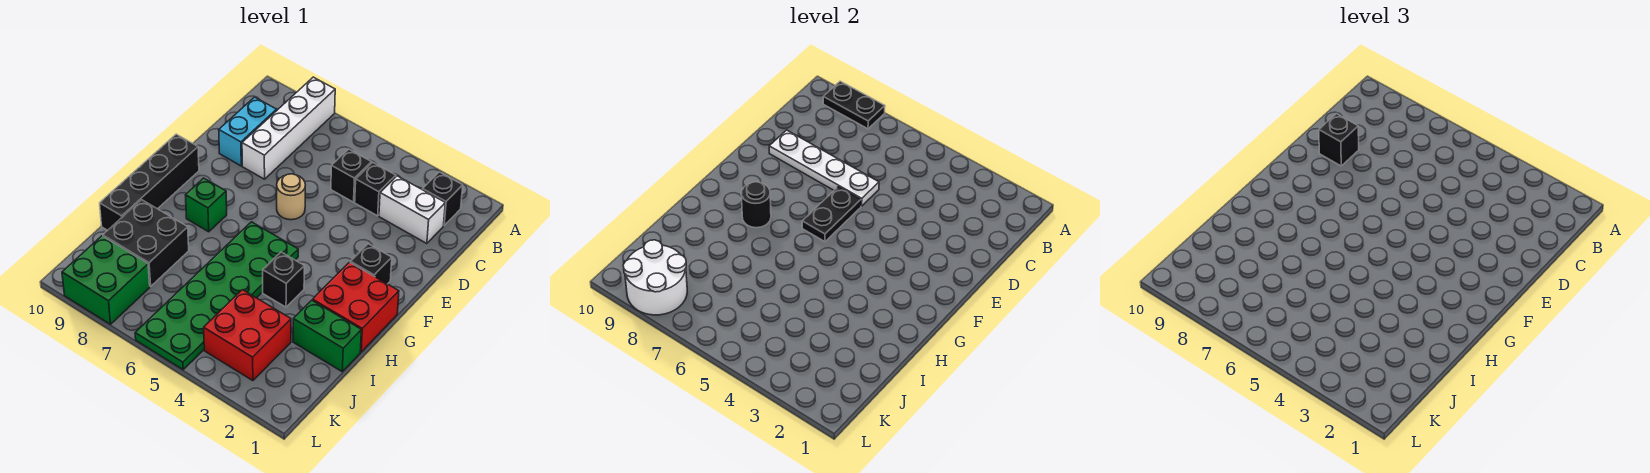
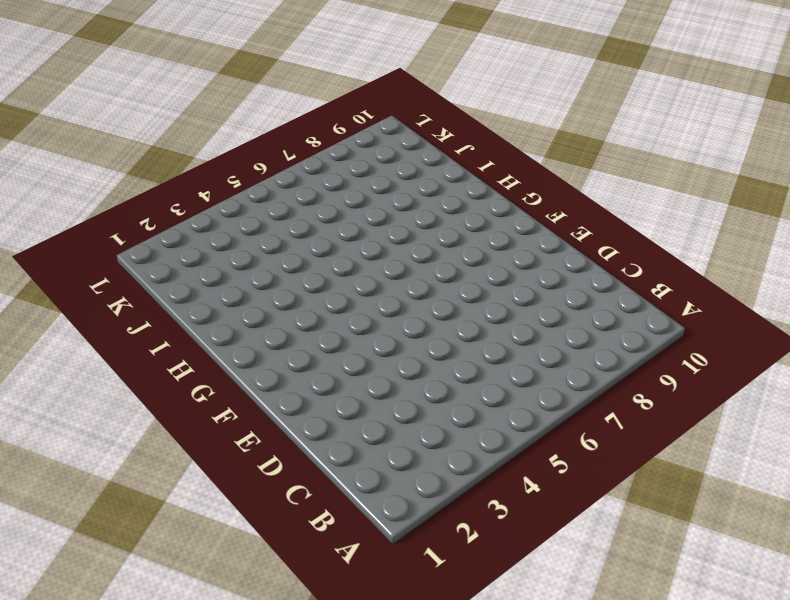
none -> white brick A8:D8 level 1
none -> black brick B2 level 1
none -> white brick C2:C3 level 1

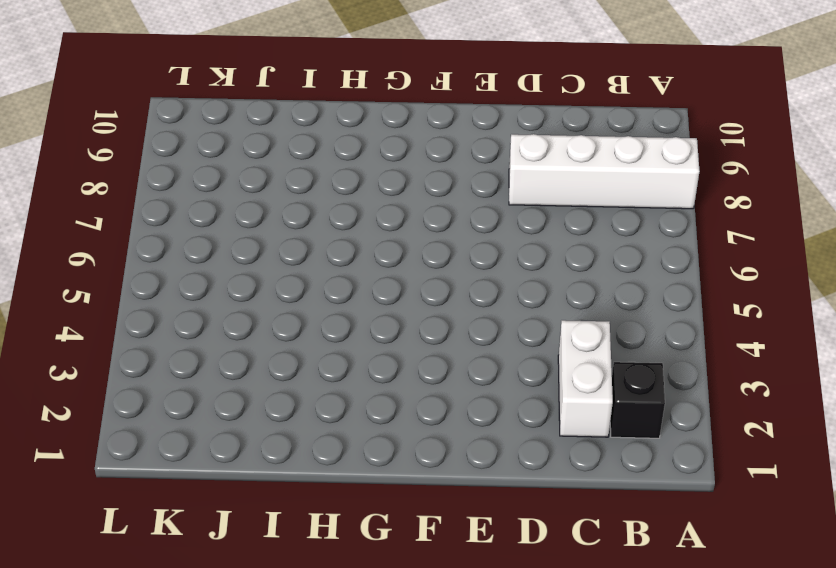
none -> black brick C4 level 1
none -> black brick C5 level 1
none -> cyan brick C9:D9 level 1

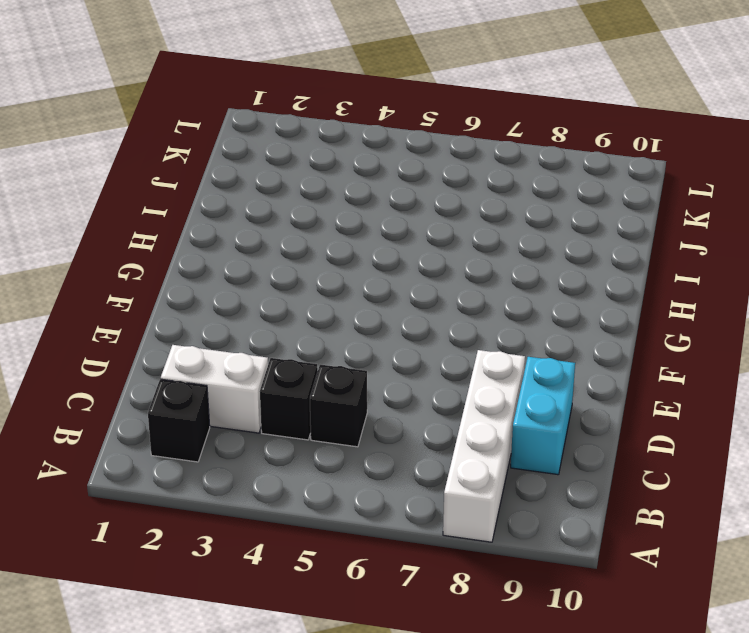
none -> tan round brick E6 level 1
none -> black brick F2 level 1
none -> black brick F10:I10 level 1

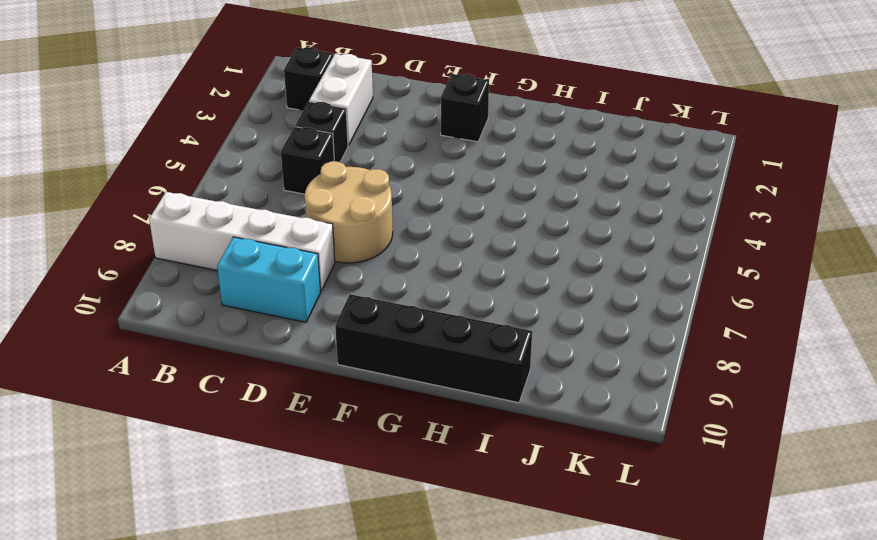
tan round brick D6:E7 level 1 -> tan round brick E6 level 1
none -> red brick G1:H2 level 1
none -> green plate G5:L6 level 1
none -> green brick G8 level 1

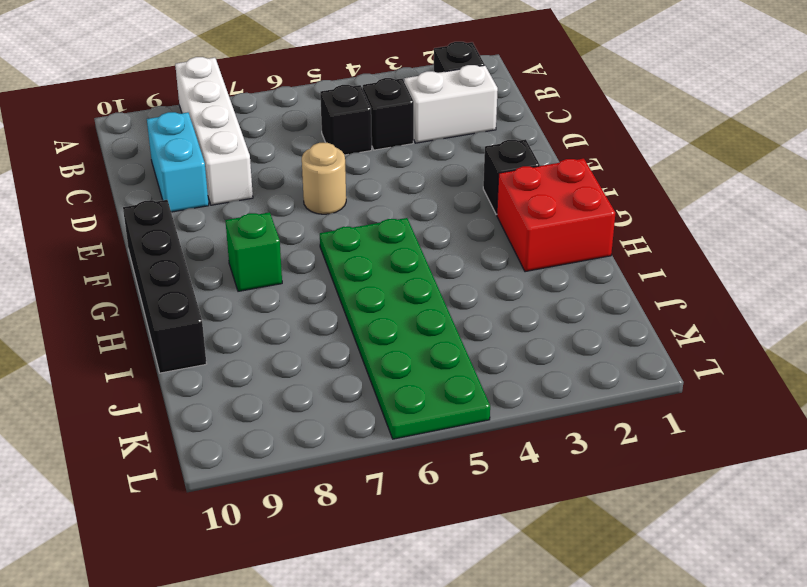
none -> black brick H4 level 1
none -> green brick I1:I2 level 1
none -> black brick I8:J9 level 1

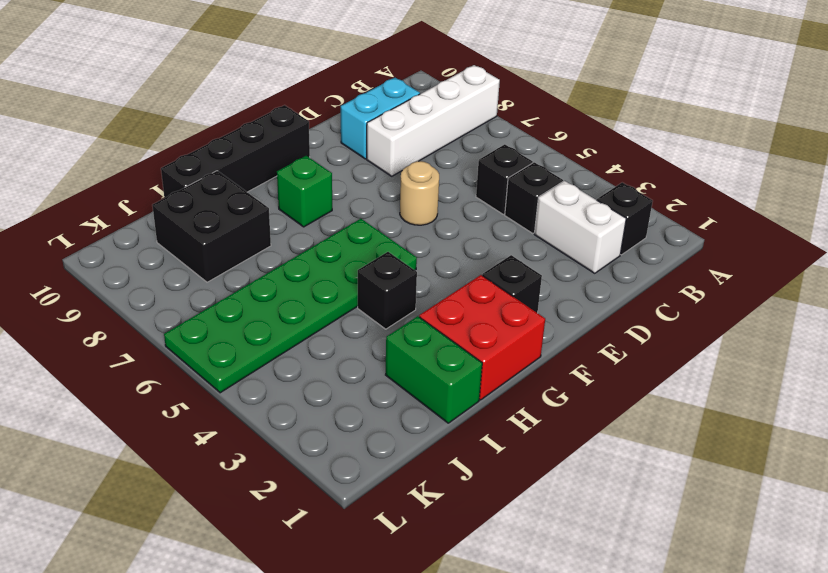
none -> red brick J3:K4 level 1
none -> green brick K8:L9 level 1
none -> black plate A8:A9 level 2

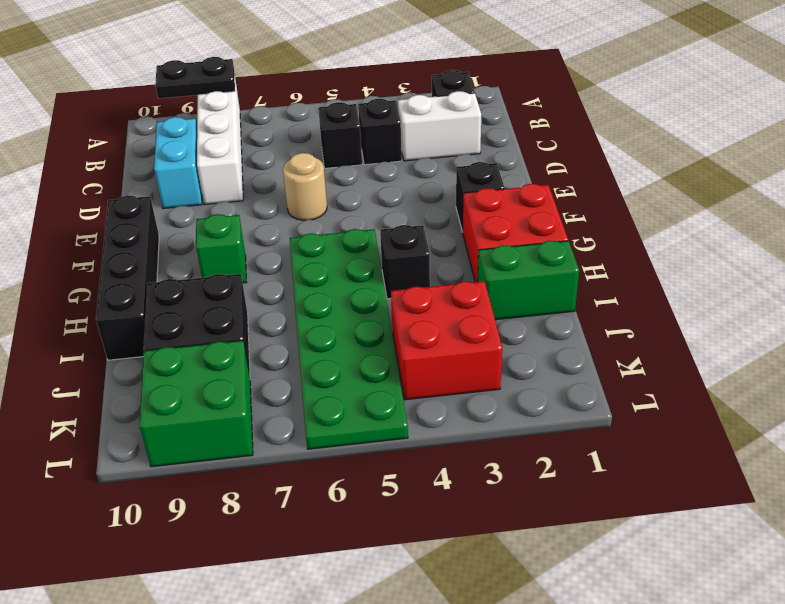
none -> white plate D6:D9 level 2
none -> black plate E6:F6 level 2
none -> black round brick G8 level 2

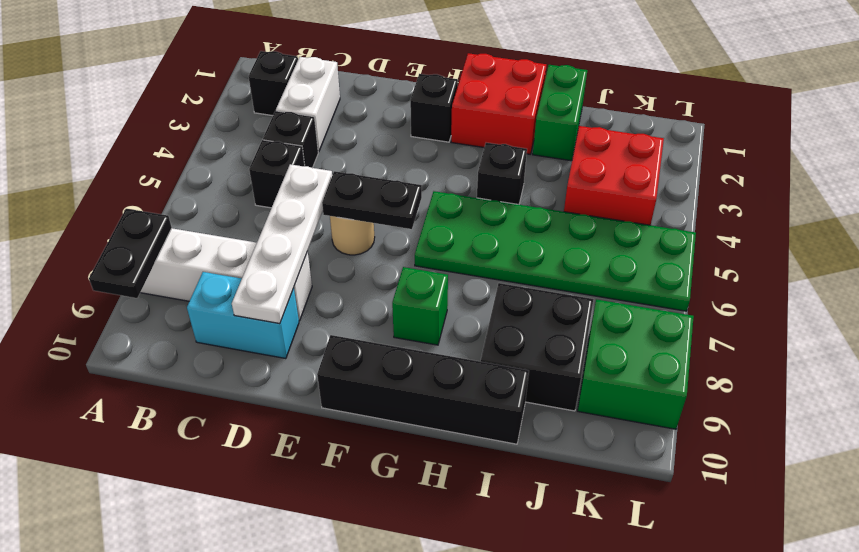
none -> black round brick G8 level 2
none -> white round brick K8:L9 level 2
none -> black brick D9 level 3

